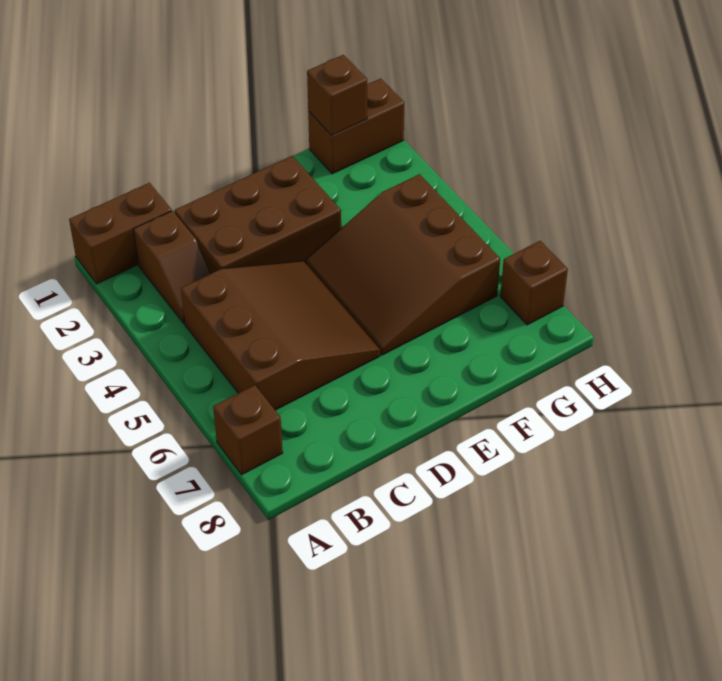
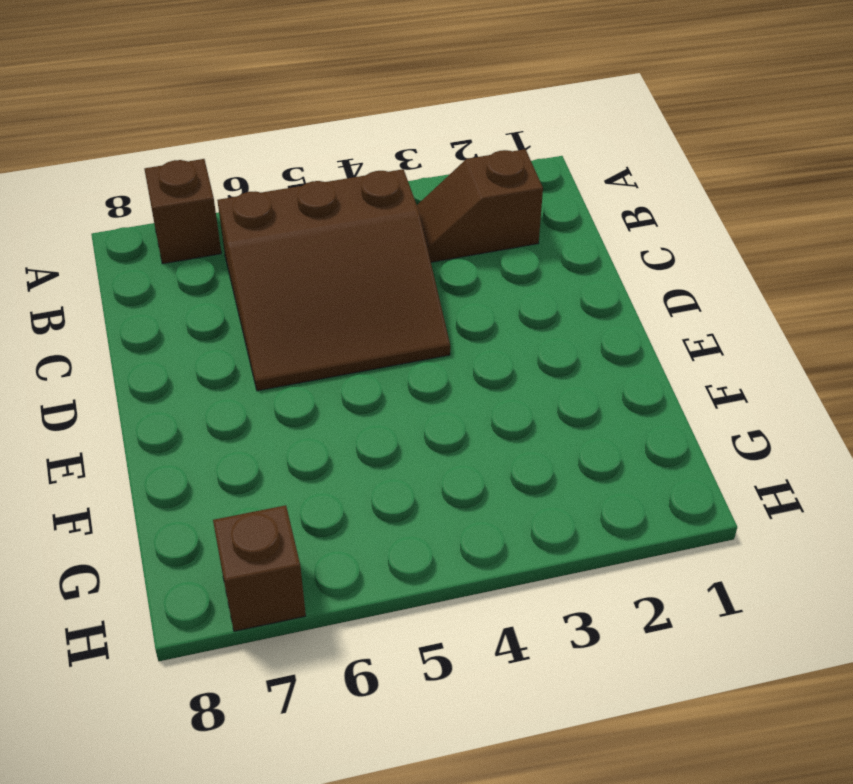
none -> brown brick A1:B1 level 1
none -> brown brick C2:E3 level 1

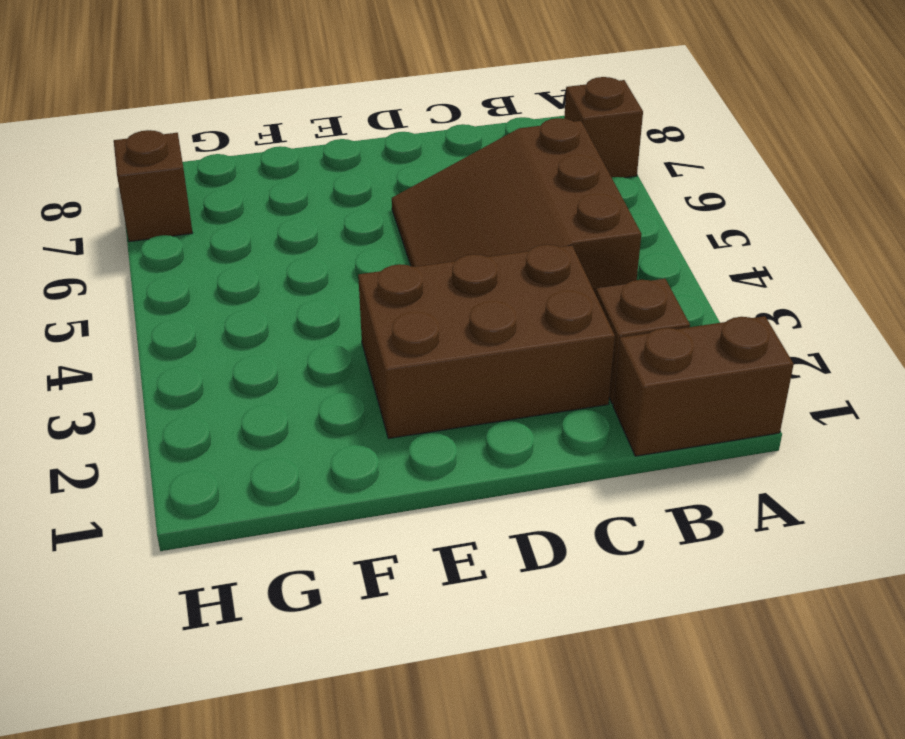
none -> brown slope E4:G6 level 1 top G
none -> brown brick G1:H1 level 1

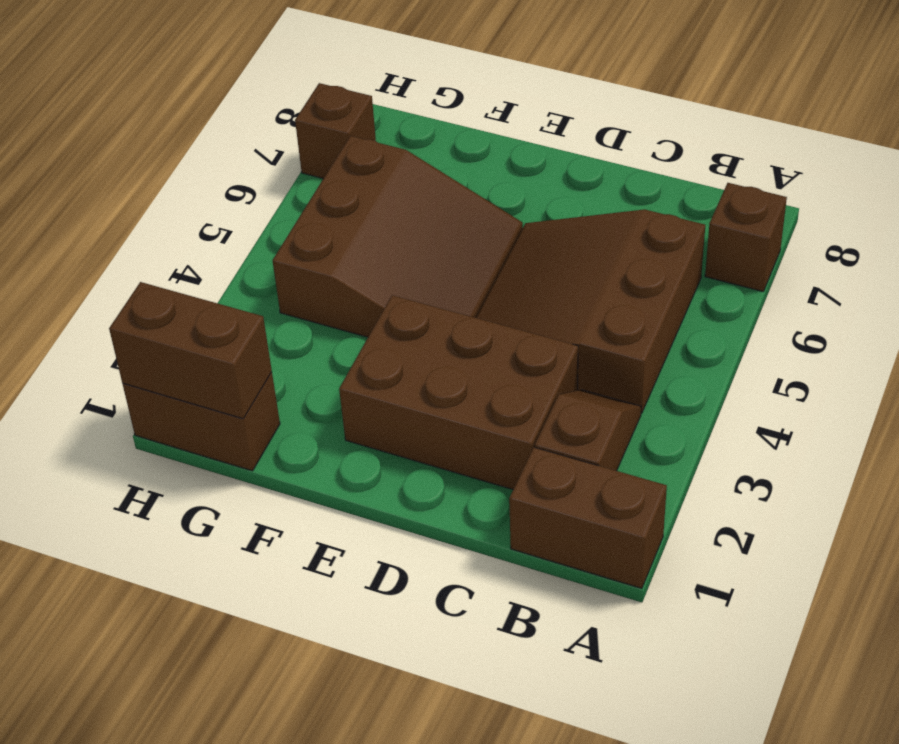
brown brick G1:H1 level 2 -> brown brick G1 level 2

